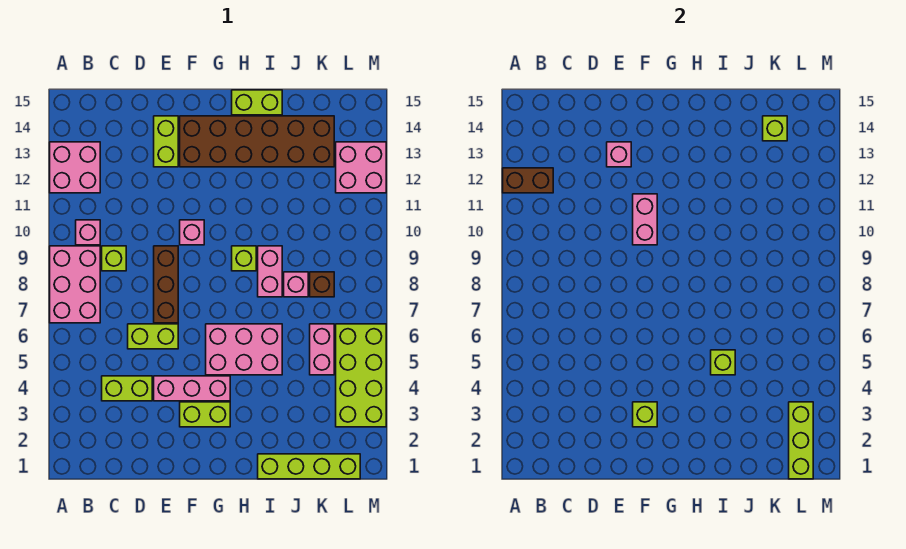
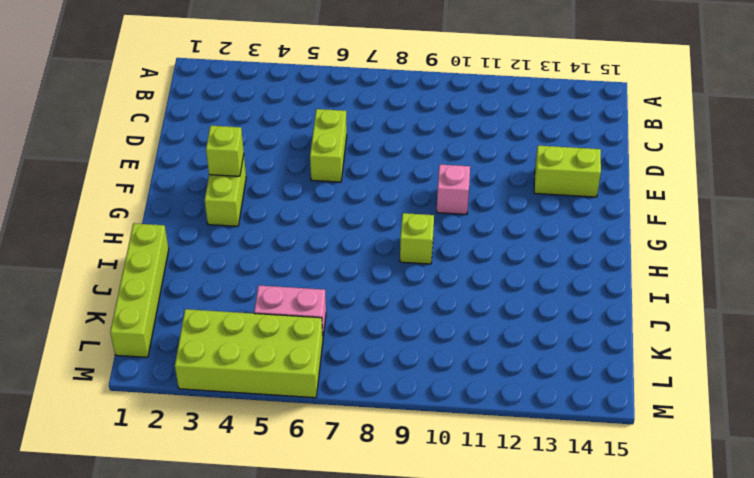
none -> pink brick A7:B9 level 1
none -> pink brick A12:B13 level 1
none -> pink brick B10 level 1

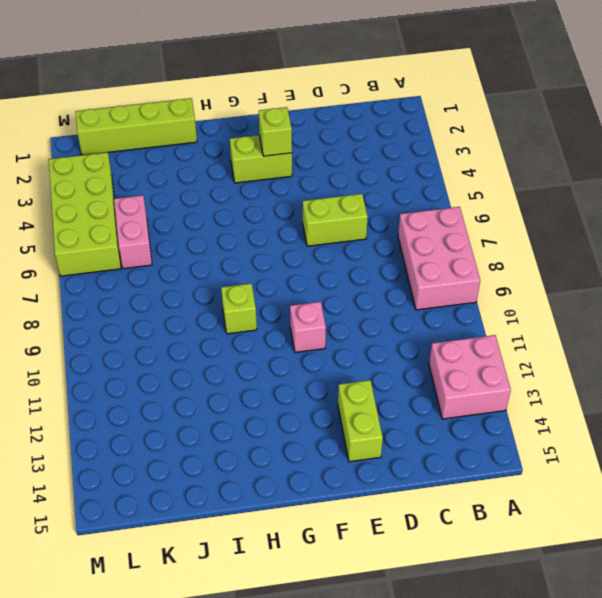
none -> pink brick B10 level 1
none -> lime brick C4:D4 level 1
none -> lime brick C9 level 1

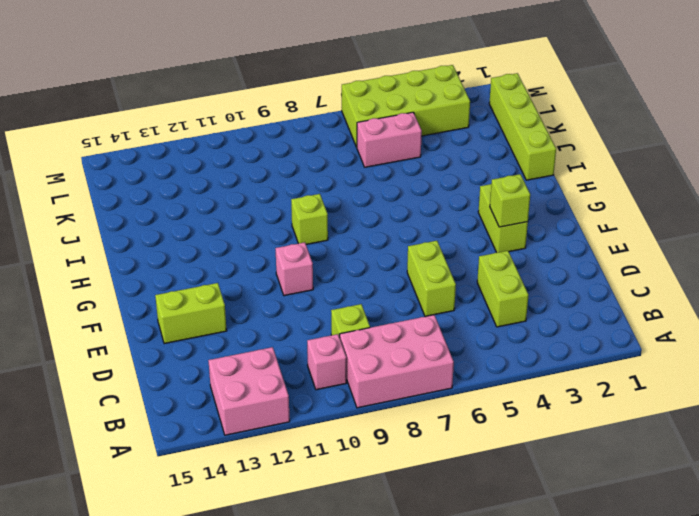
none -> pink brick E4:G4 level 1
none -> brown brick E7:E9 level 1
none -> brown brick F13:K14 level 1

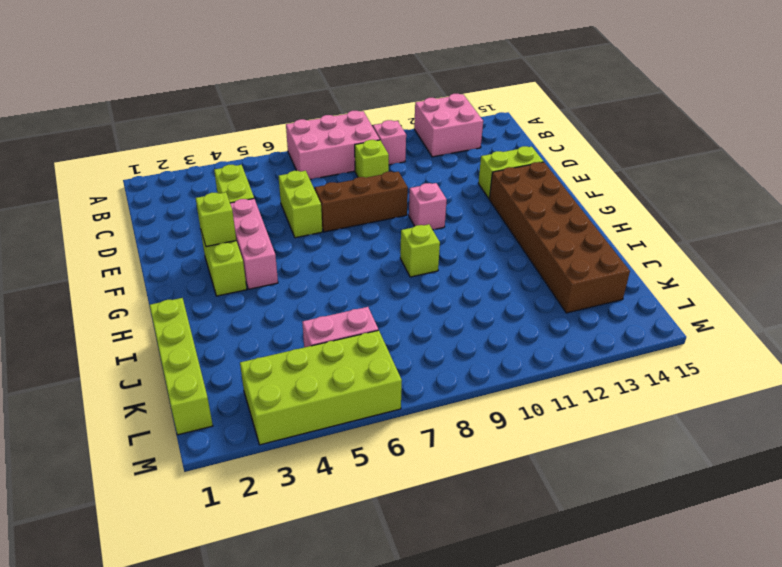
none -> pink brick G5:I6 level 1
none -> lime brick H15:I15 level 1
none -> pink brick I8:I9 level 1

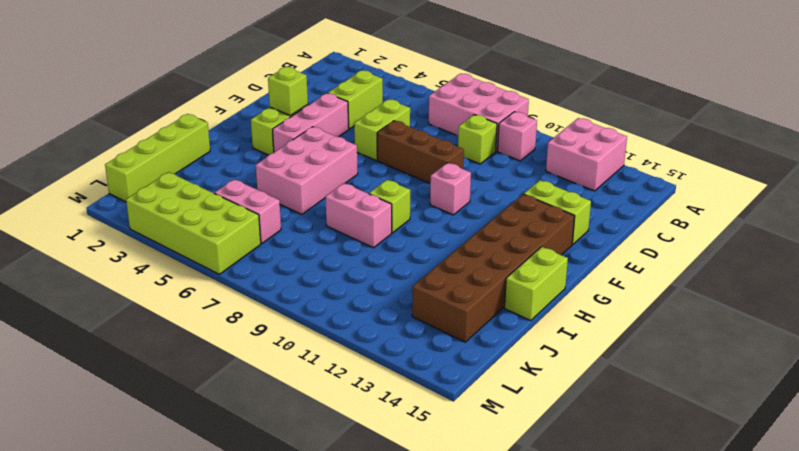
none -> pink brick J8 level 1
none -> brown brick K8 level 1
none -> pink brick L12:M13 level 1

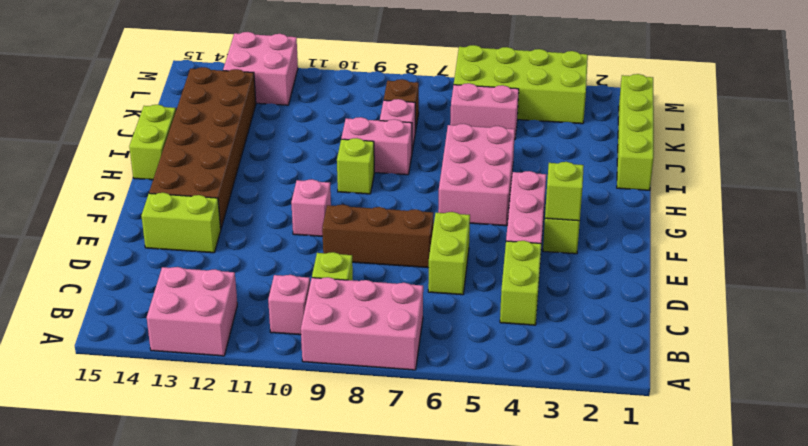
none -> brown brick A12:B12 level 2
none -> pink brick E13 level 2
none -> pink brick F10:F11 level 2

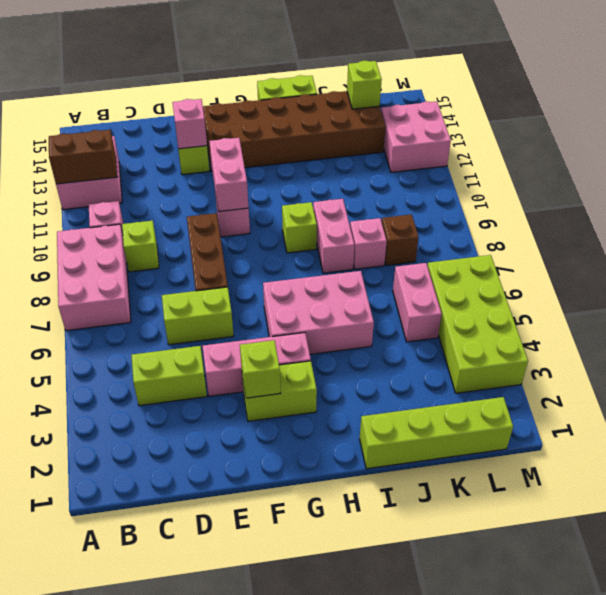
none -> lime brick I5 level 2
none -> lime brick L1:L3 level 2

